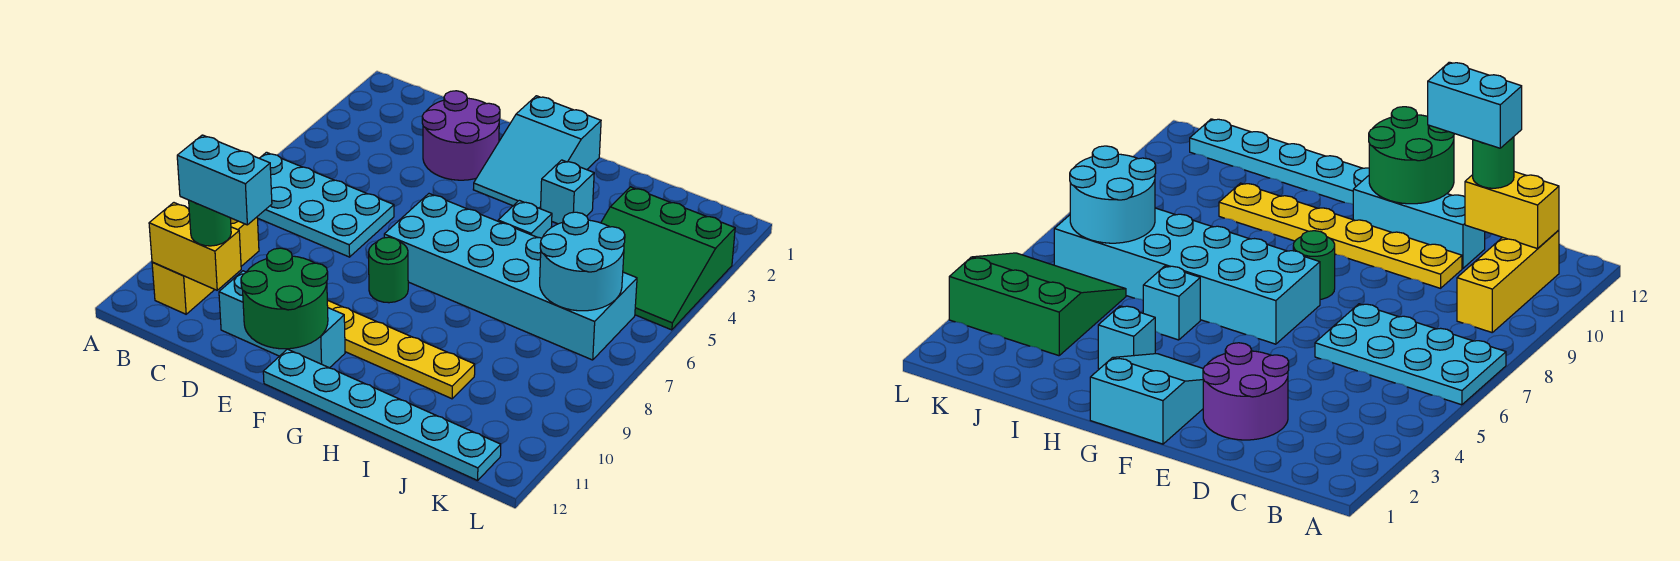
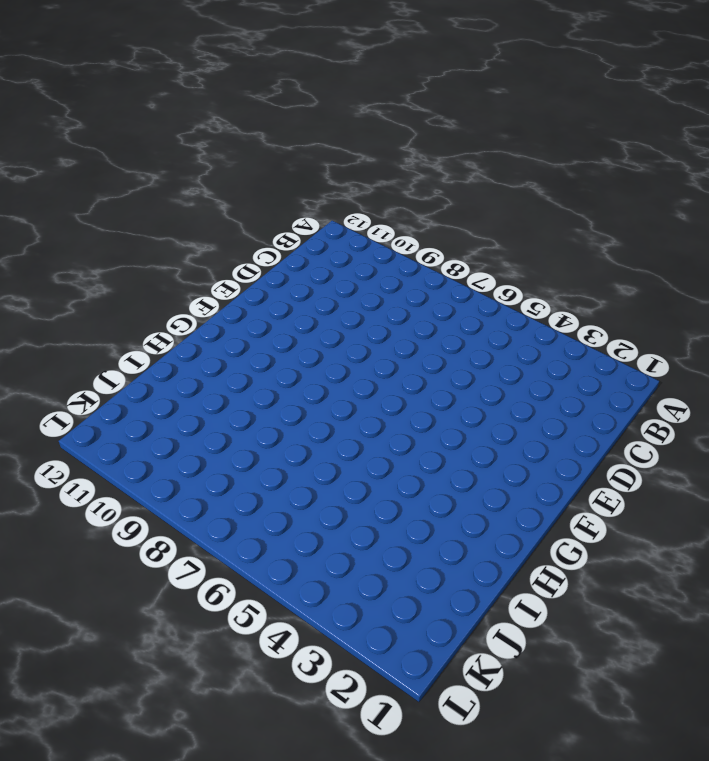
none -> cyan plate A6:D7 level 1
none -> yellow brick B9:B11 level 1
none -> purple round brick D2:E3 level 1

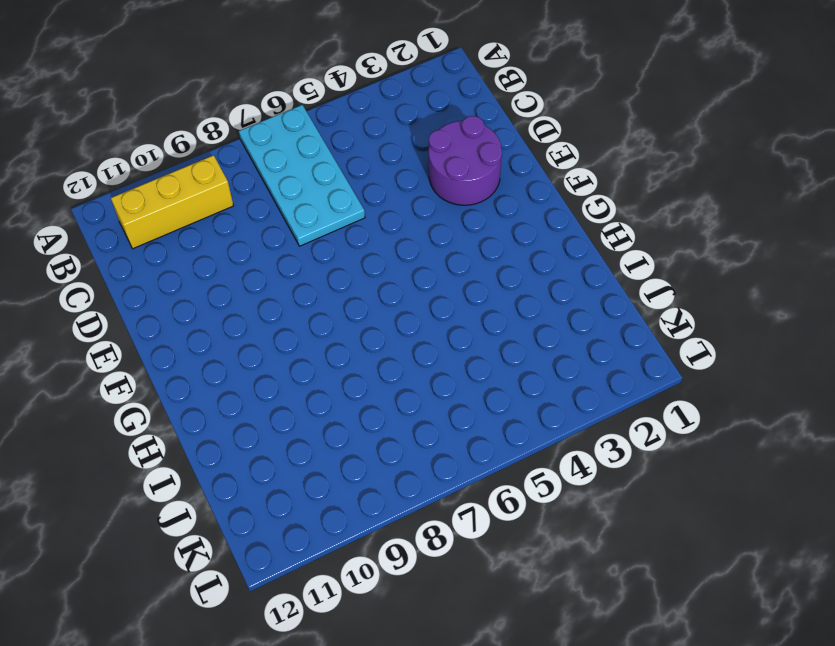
none -> yellow plate D10:I10 level 1
none -> cyan brick D11:F11 level 1
none -> cyan slope F1:G3 level 1 top 1

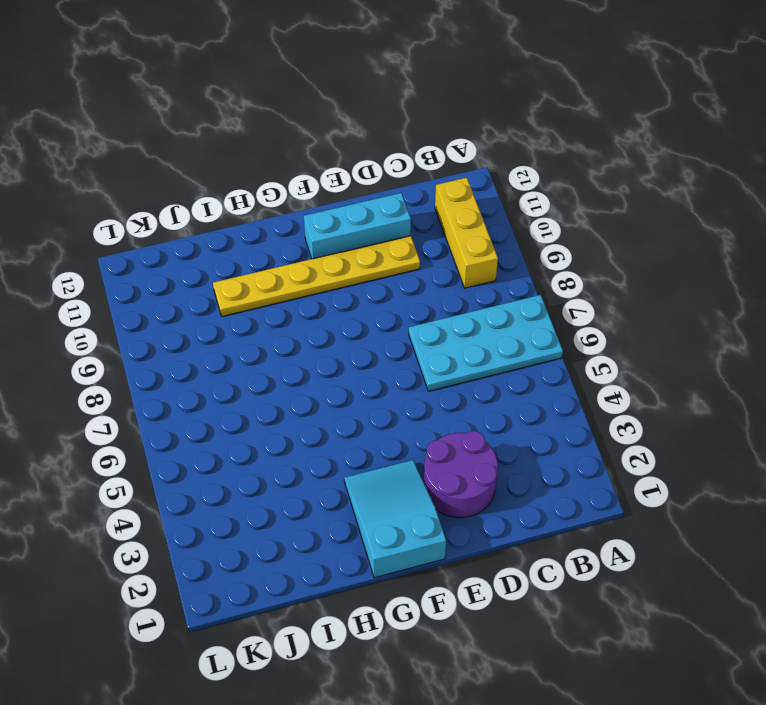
none -> cyan brick F6:K7 level 1
none -> green round brick F8 level 1
none -> cyan plate F12:K12 level 1

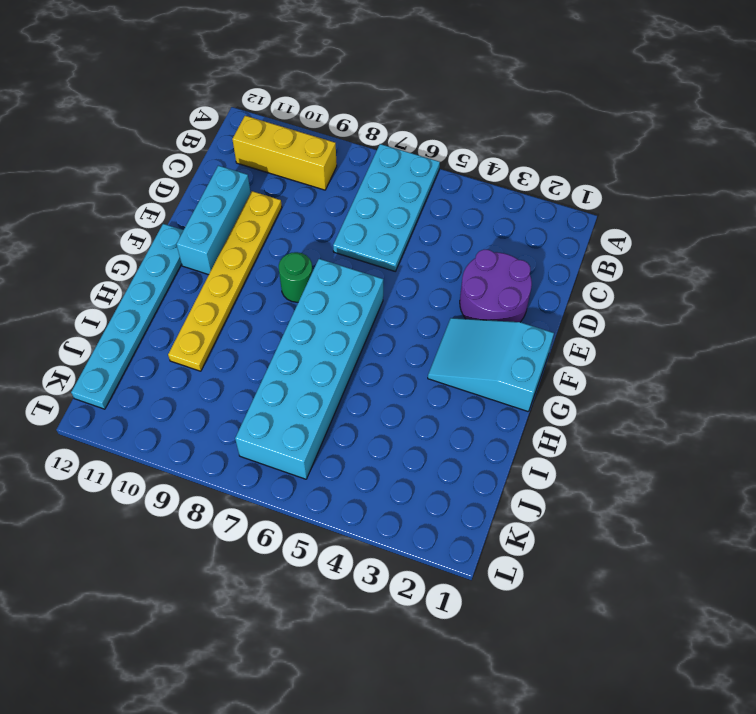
none -> cyan brick H3 level 1
none -> cyan brick H5 level 1
none -> green slope J3:L5 level 1 top 3

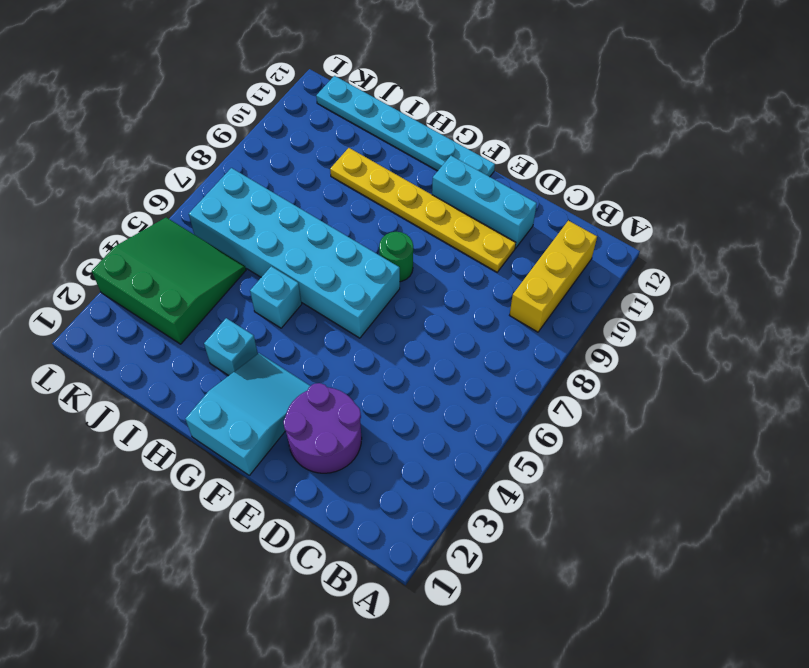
none -> cyan plate A6:D7 level 1
none -> yellow brick B11:C11 level 2
none -> green round brick E11:F12 level 2

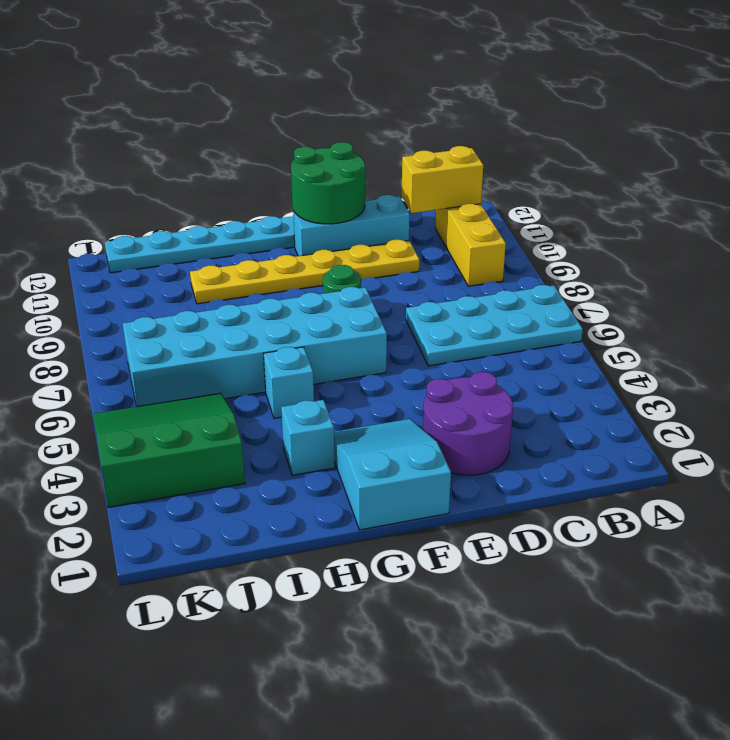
none -> cyan round brick J6:K7 level 2
none -> green round brick C11 level 3
none -> cyan brick C11:D11 level 4

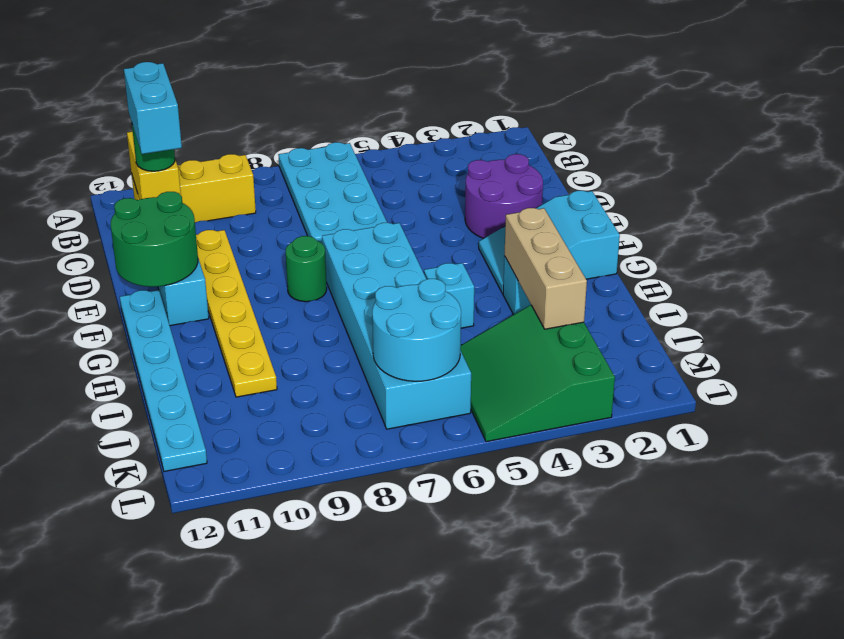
tan brick H3:J3 level 2 -> none

